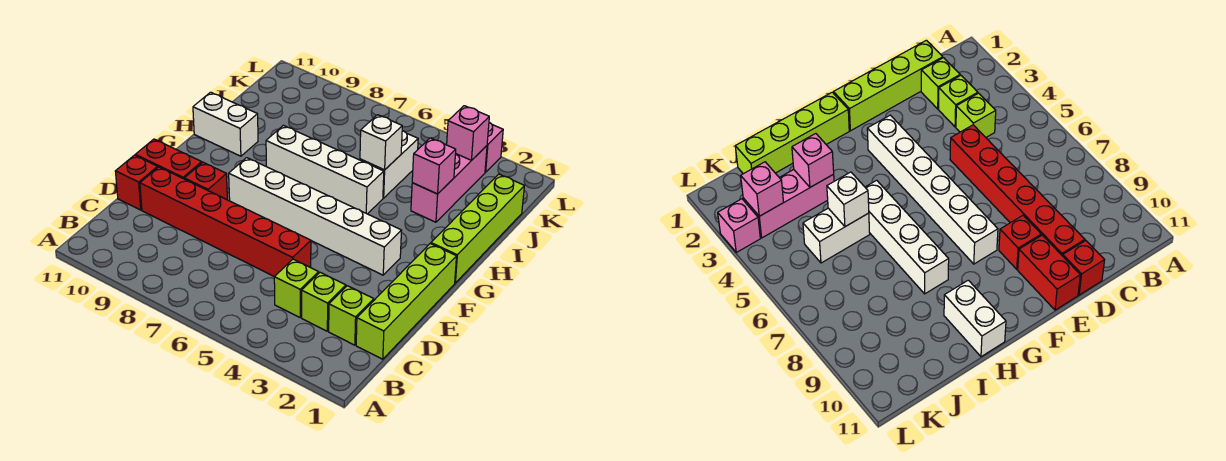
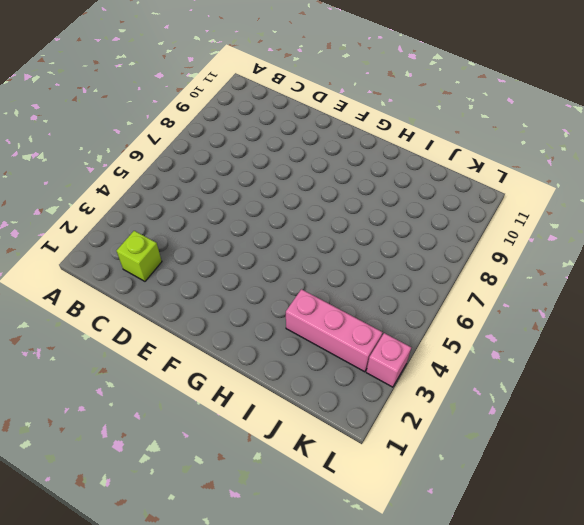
none -> lime brick C1:F1 level 1
none -> lime brick C3 level 1
none -> lime brick C4 level 1

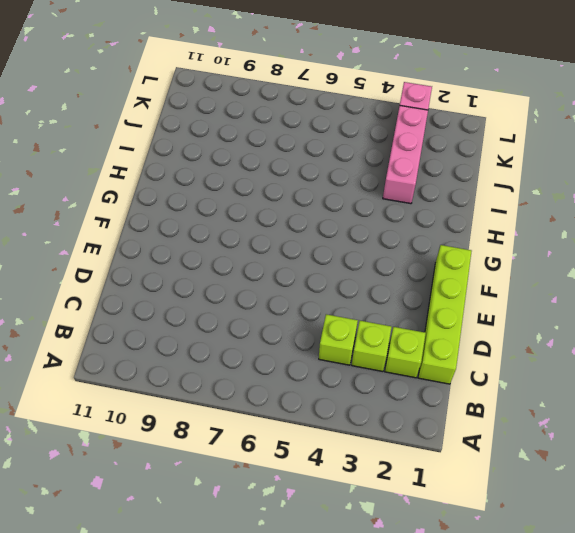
none -> red brick D5:D10 level 1
none -> red brick D11 level 1
none -> red brick E9 level 1

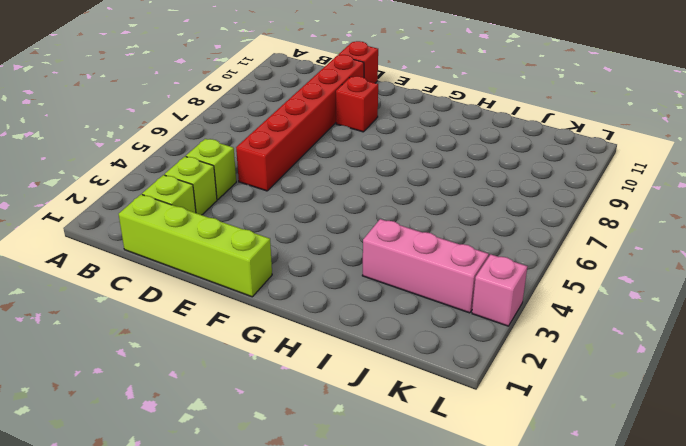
none -> red brick E10:E11 level 1
none -> white brick F3:F8 level 1
none -> lime brick G1:J1 level 1

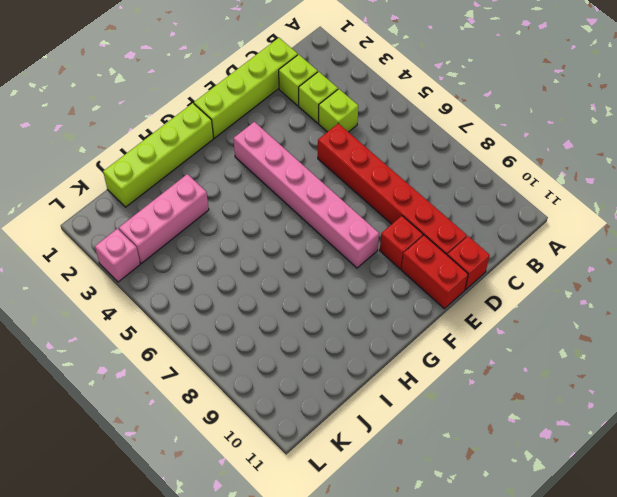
pink brick F3:F8 level 1 -> white brick F3:F8 level 1
none -> white brick H5:H8 level 1
none -> white brick H10:H11 level 1
none -> white brick I5:J5 level 1

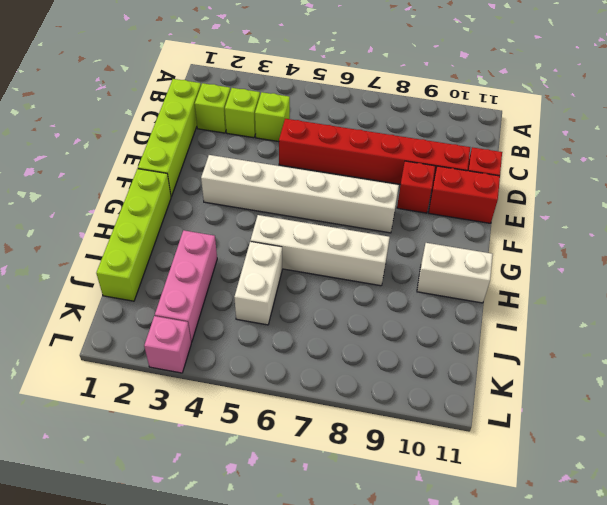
none -> pink brick I3 level 2
none -> white brick I5 level 2
none -> pink brick K3 level 2

